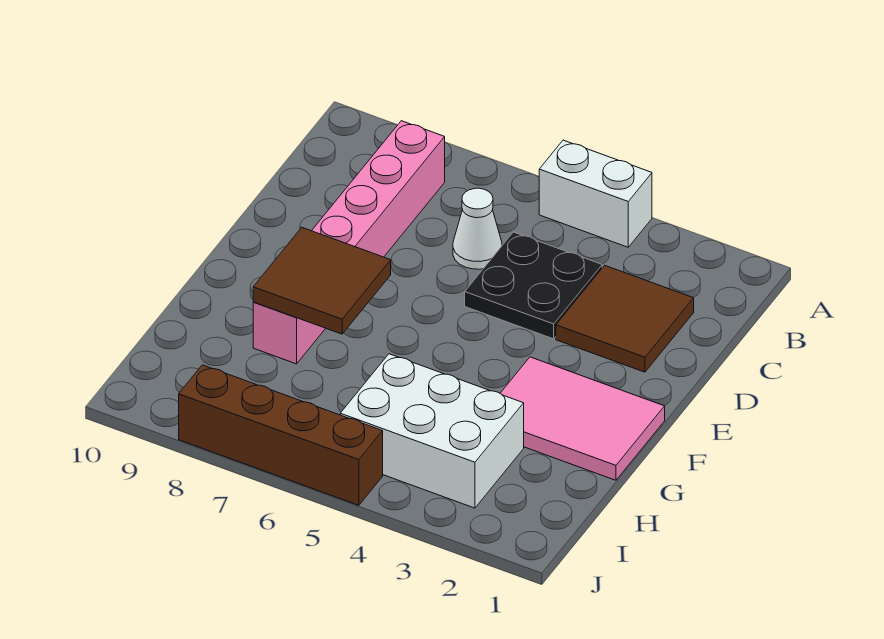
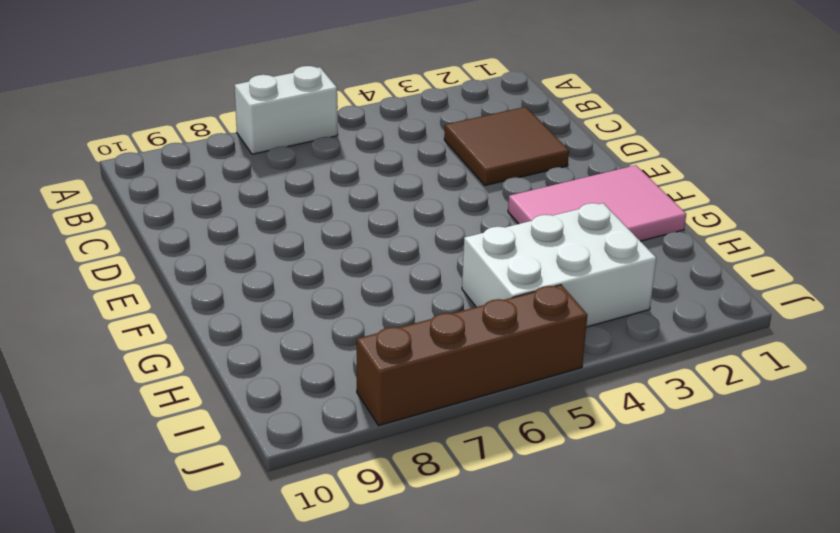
white brick A6:A7 level 1 -> white brick A4:A5 level 1
none -> pink brick B8:G8 level 1
none -> black plate C4:D5 level 1

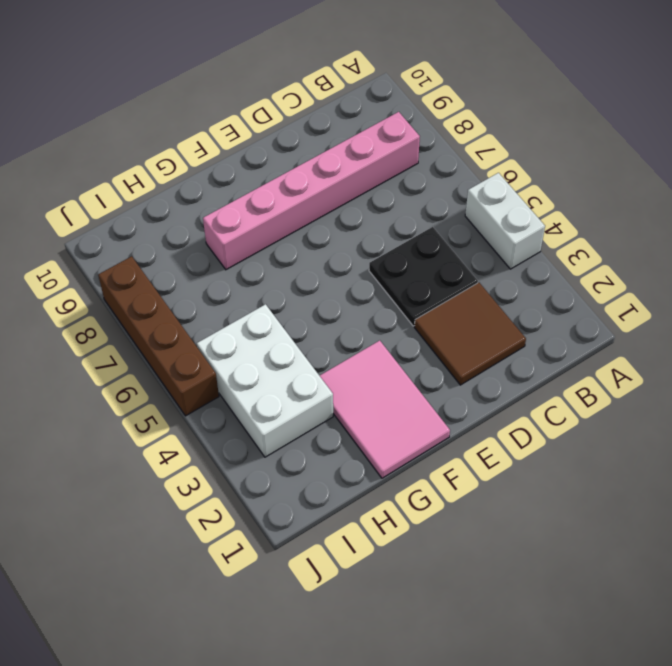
none -> white cone C6 level 1
none -> brown tile F7:G8 level 2

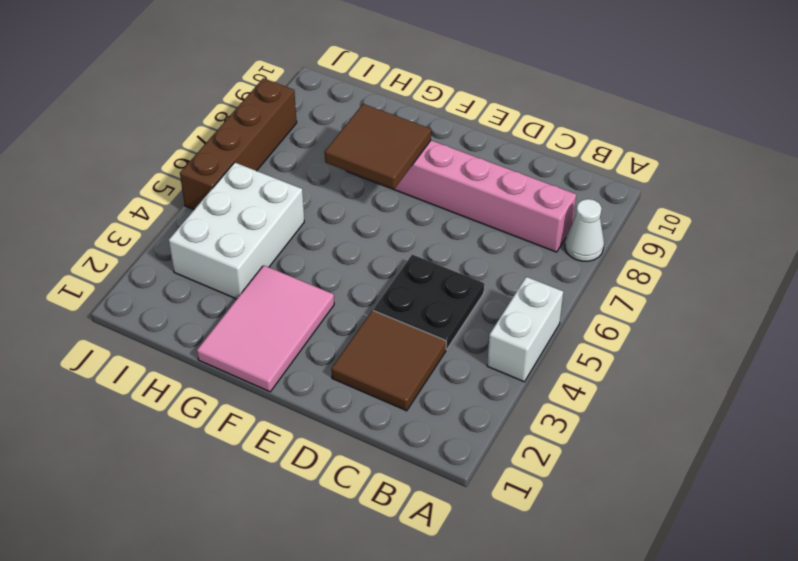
white cone A8 level 1 -> white cone C6 level 1

